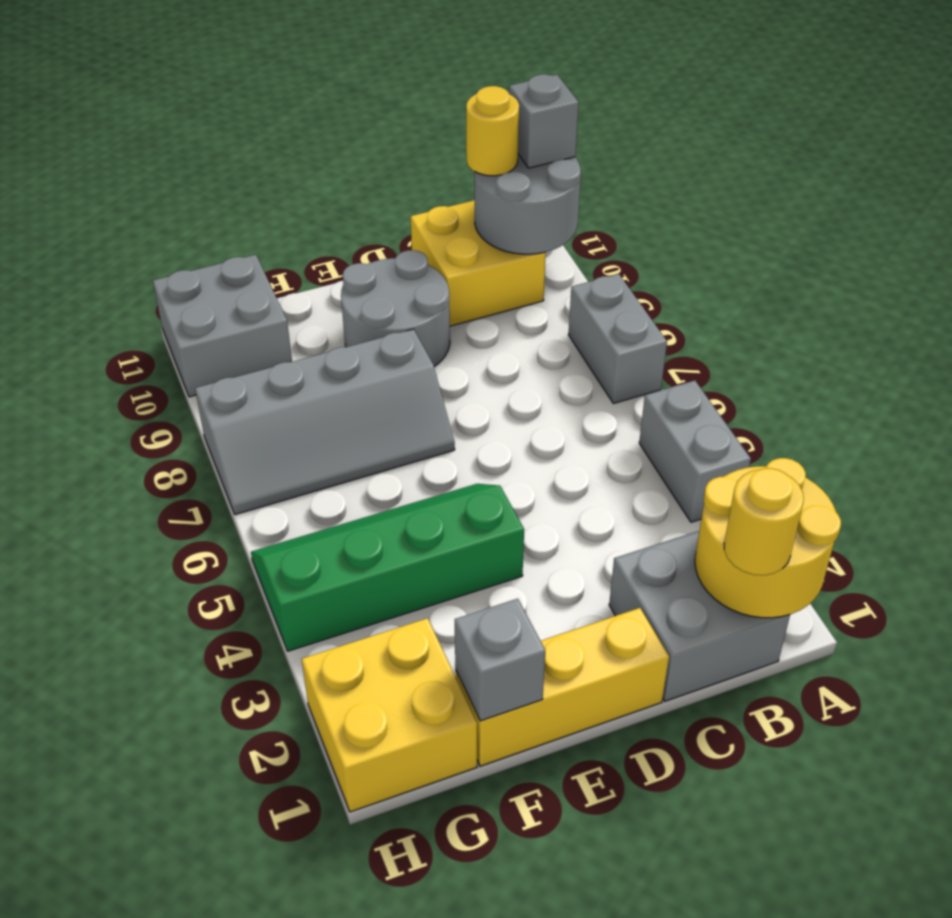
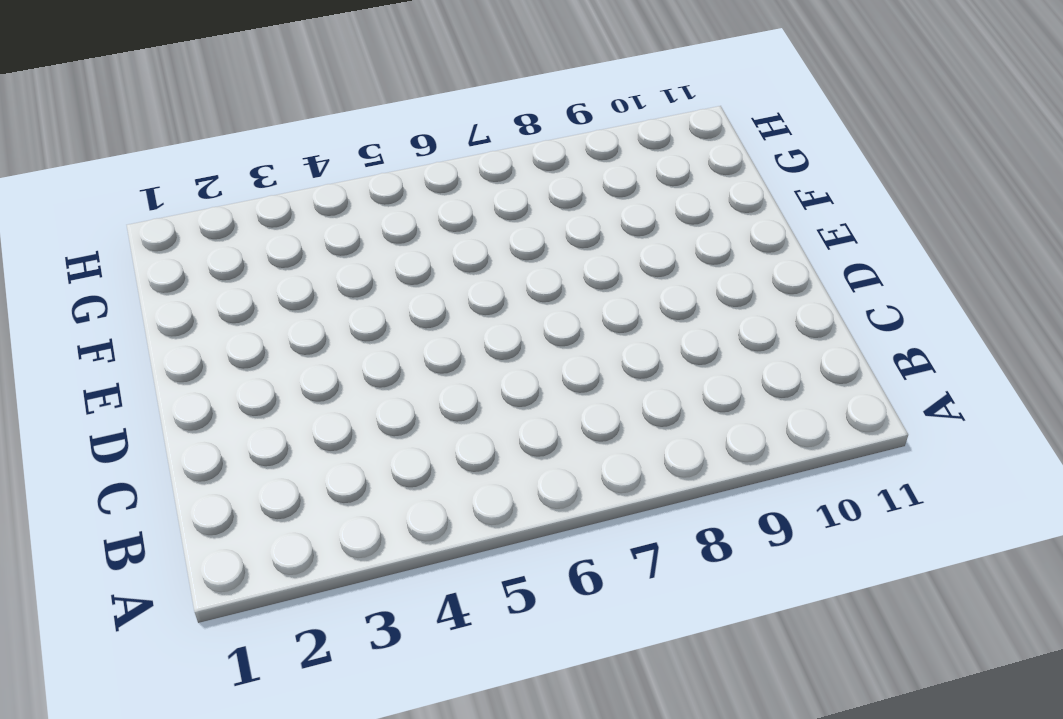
none -> grey brick A4:A5 level 1
none -> grey brick A7:A8 level 1
none -> grey brick B1:C2 level 1

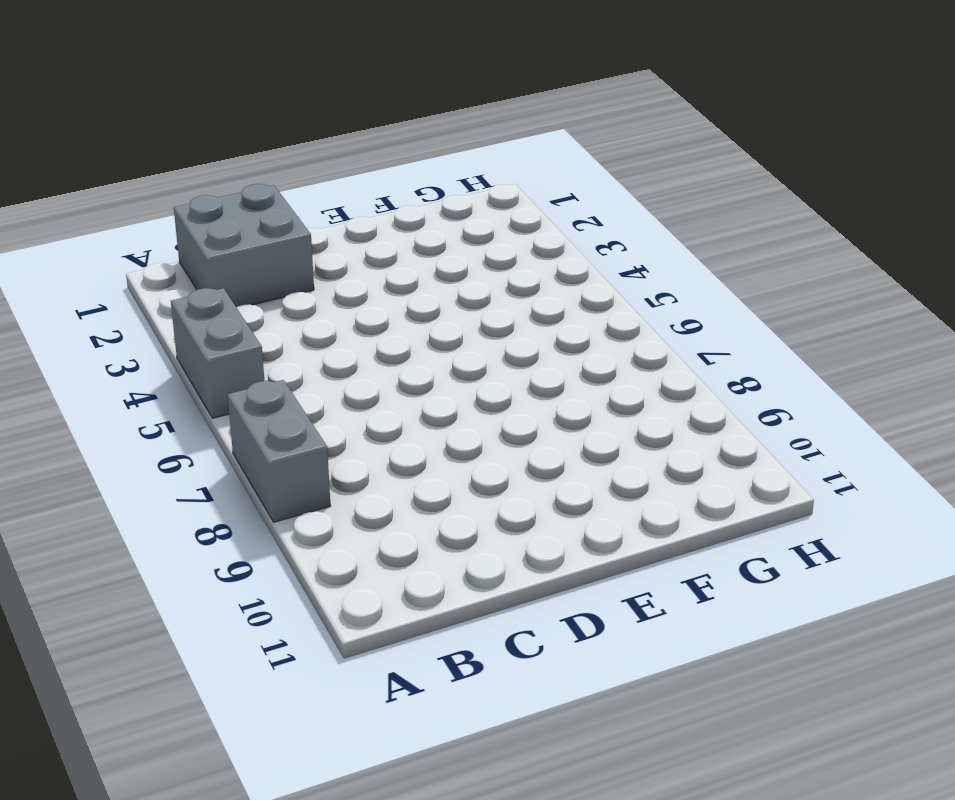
none -> yellow brick B10:C11 level 1
none -> yellow brick D1:F1 level 1
none -> grey round brick D9:E10 level 1

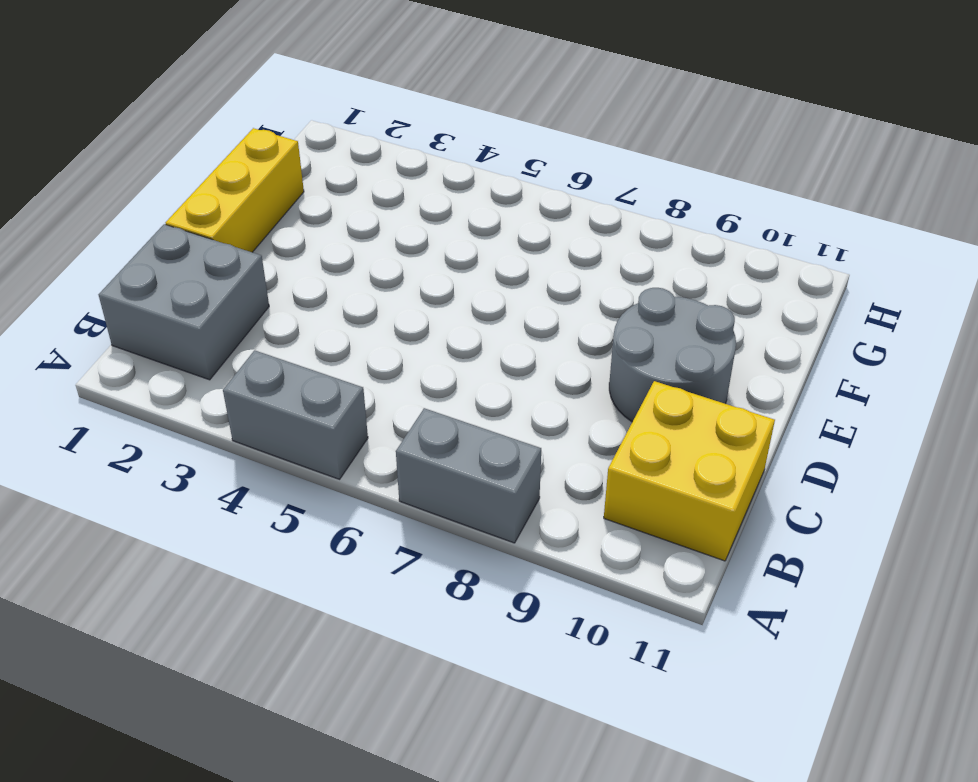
none -> green slope E4:H5 level 1 top 4
none -> grey slope E7:H8 level 1 top 8
none -> yellow brick G1:H2 level 1

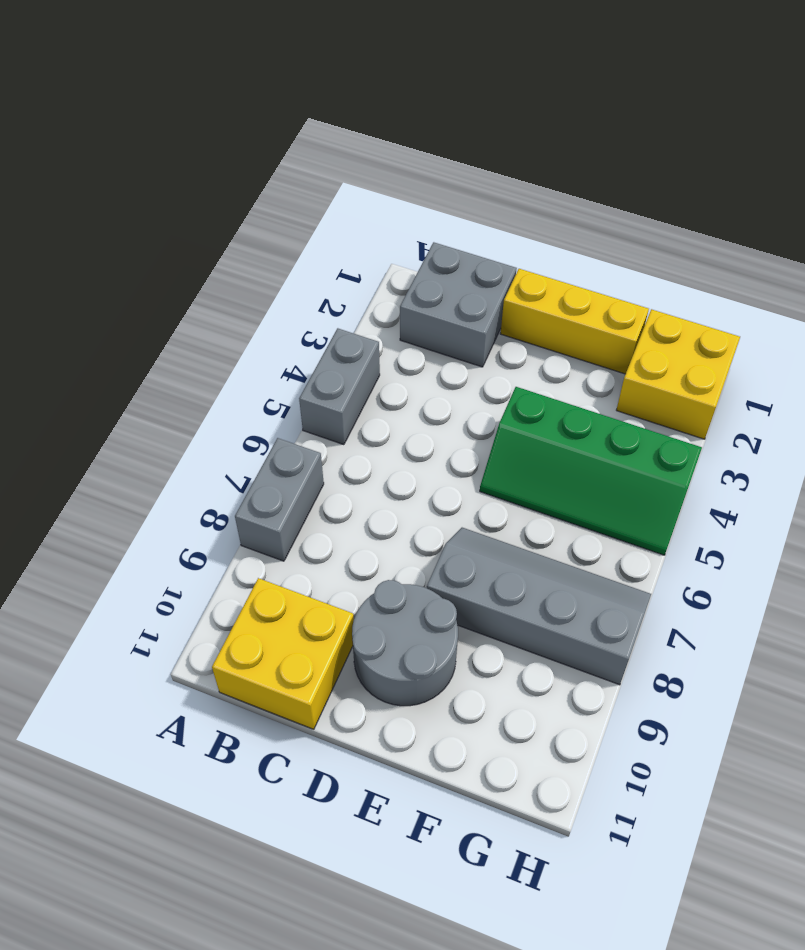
none -> grey brick G10:H11 level 1
none -> yellow round brick A1:B2 level 2
none -> grey round brick A10:B11 level 2

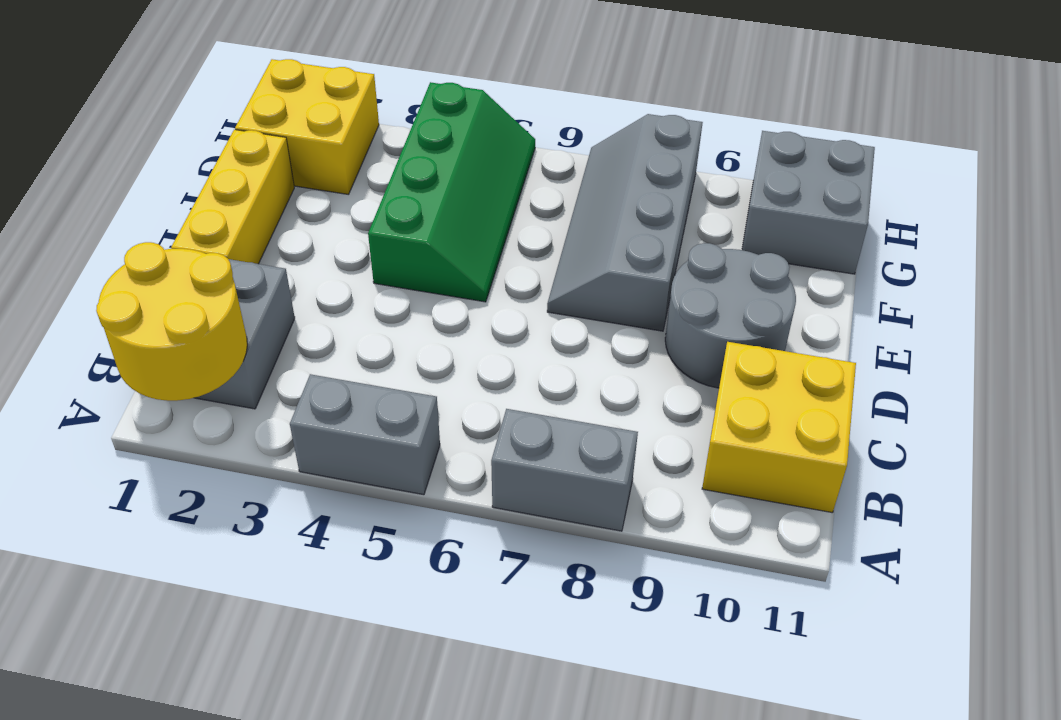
none -> grey round brick A10:B11 level 2
none -> grey brick F1 level 2
none -> grey brick A11 level 3

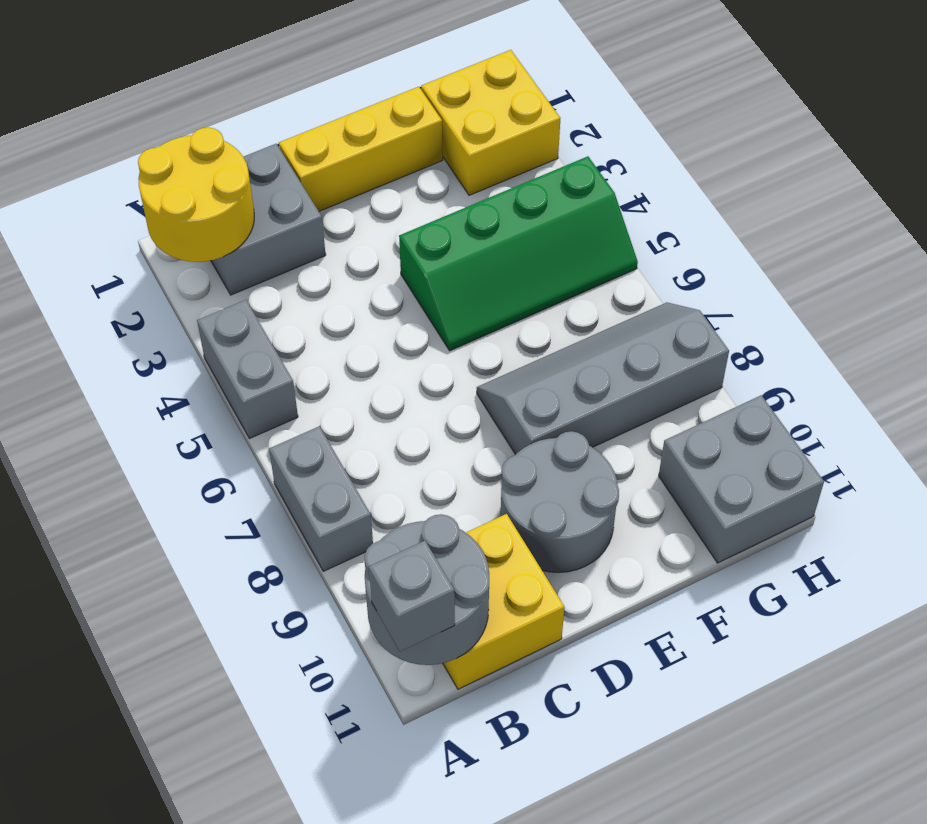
none -> grey brick F1 level 2
none -> yellow round brick B1 level 3
none -> yellow round brick B11 level 3

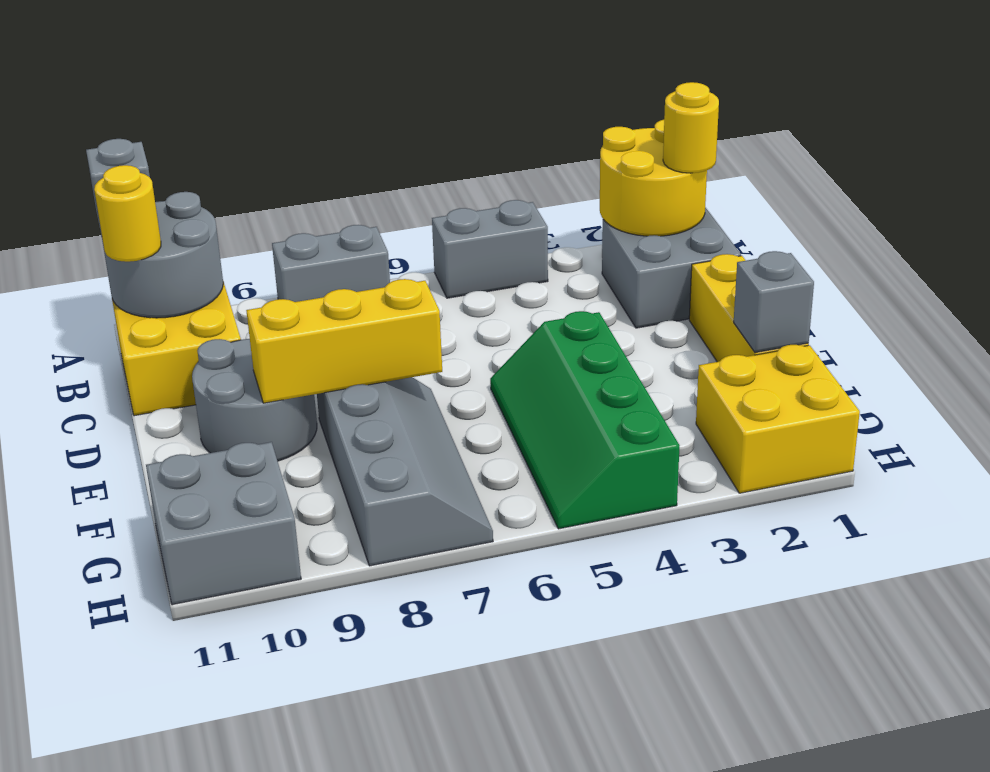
yellow brick E7:E9 level 2 -> none

